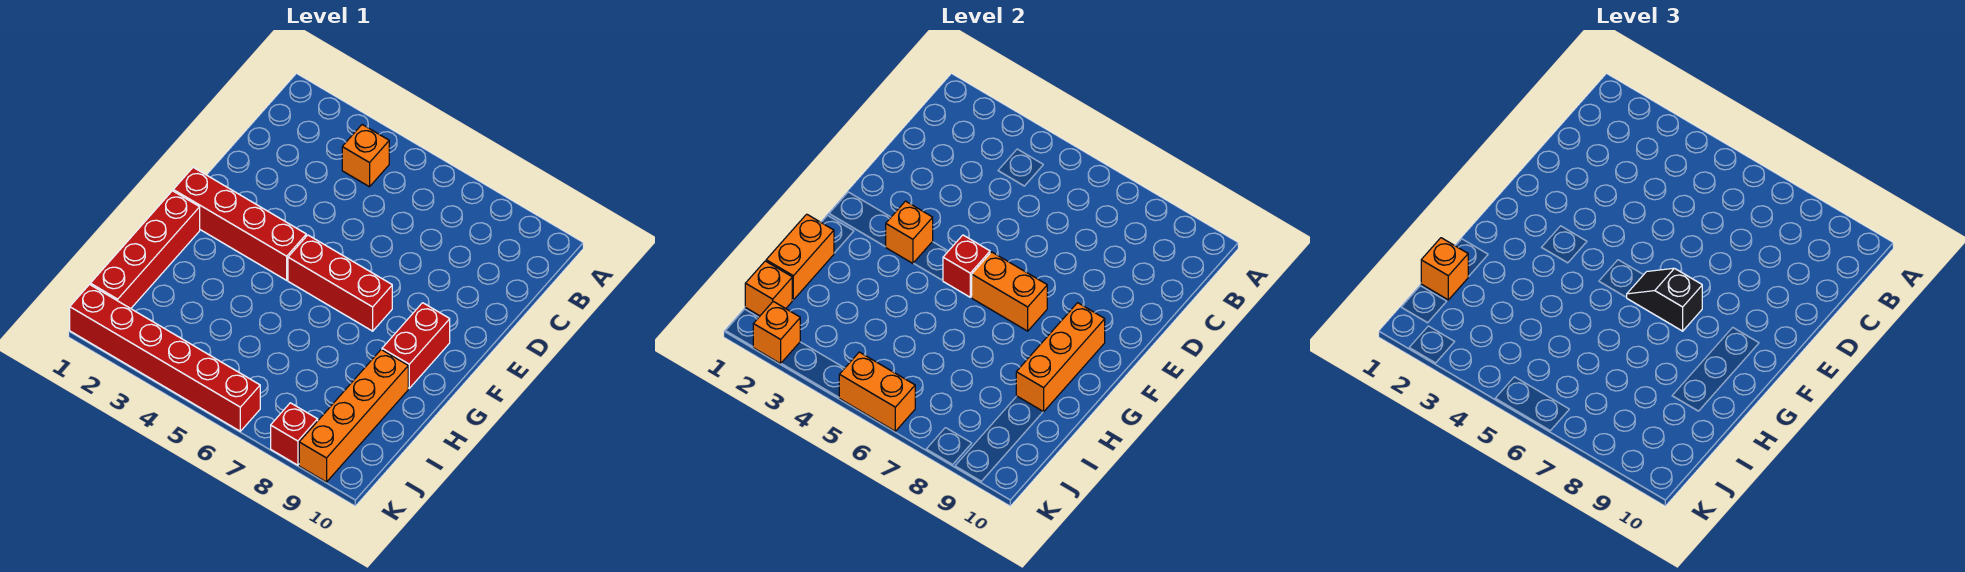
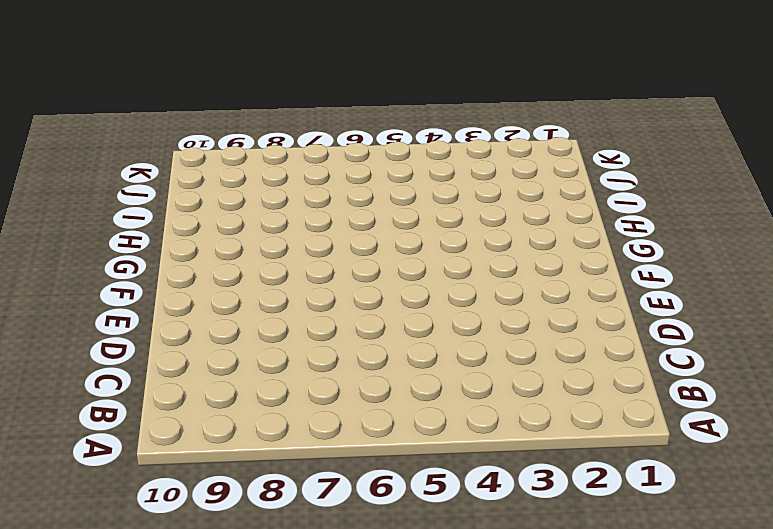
none -> orange brick B4 level 1
none -> red brick F1:F4 level 1
none -> red brick F5:F7 level 1

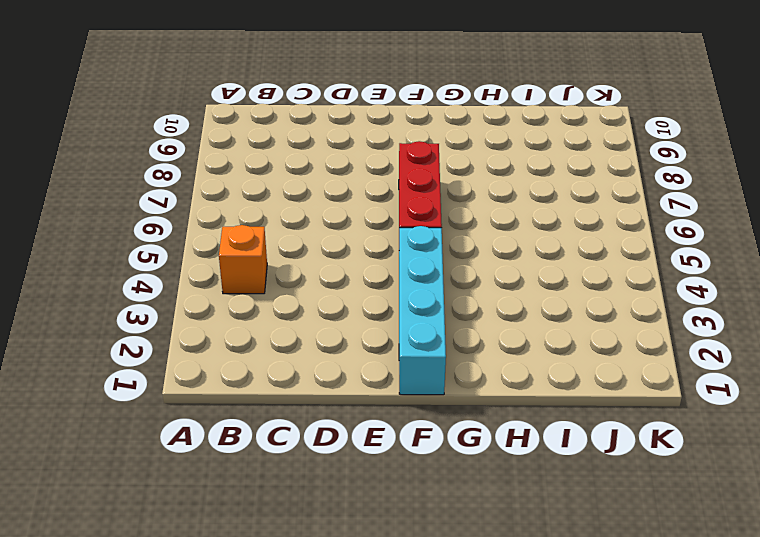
cyan brick F1:F4 level 1 -> red brick F1:F4 level 1
none -> red brick F9:G9 level 1
none -> red brick G1:J1 level 1
none -> orange brick H9:K9 level 1

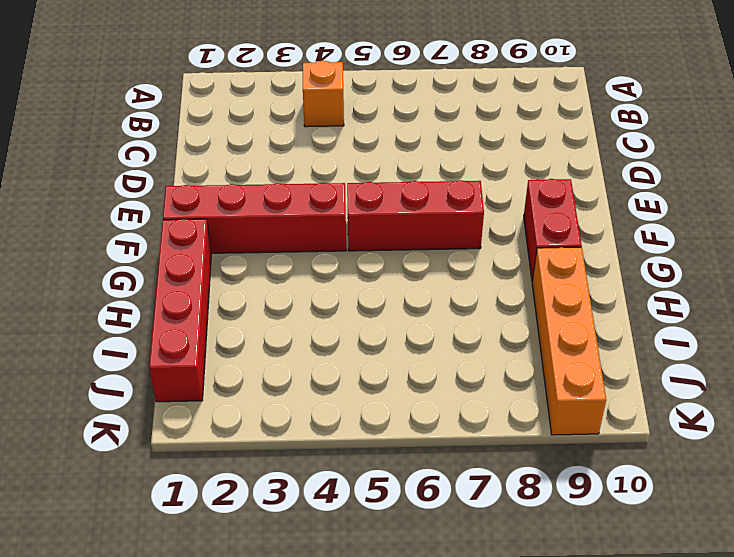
none -> red brick K1:K6 level 1
none -> red brick K8 level 1
none -> orange brick F3 level 2

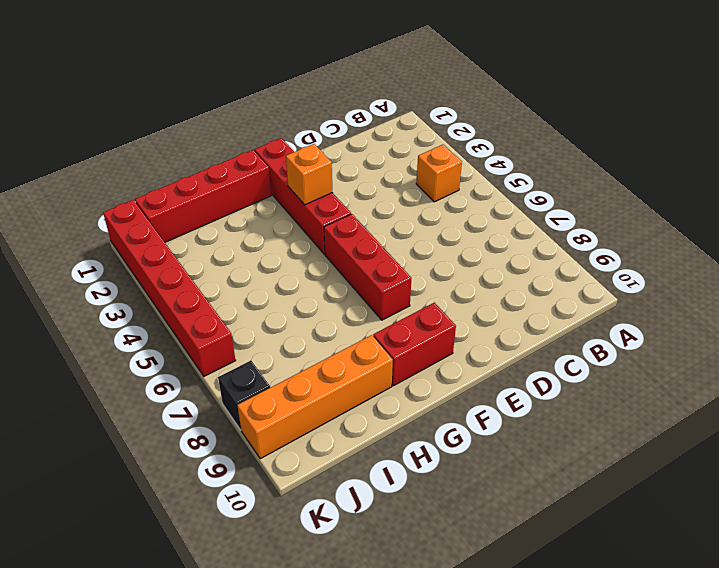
black brick K8 level 1 -> red brick K8 level 1
none -> red brick F5 level 2
none -> orange brick F6:F7 level 2
none -> orange brick F9:H9 level 2

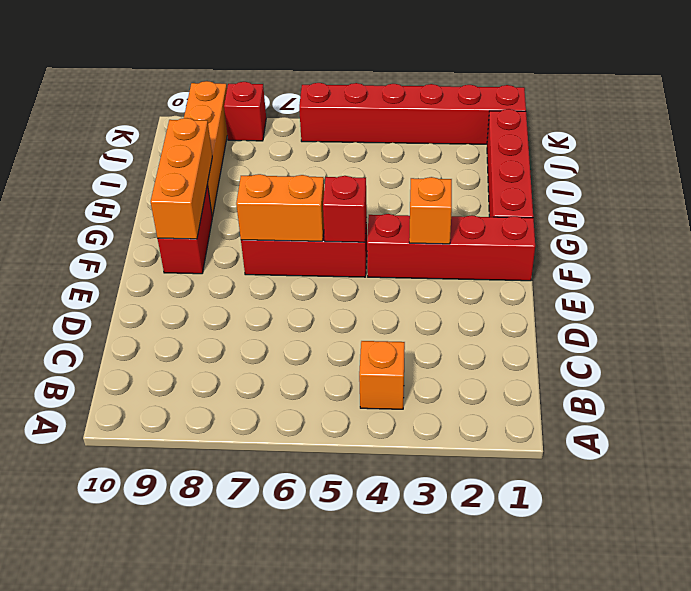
none -> orange brick H1:I1 level 2
none -> orange brick J1 level 2
none -> orange brick K2 level 2

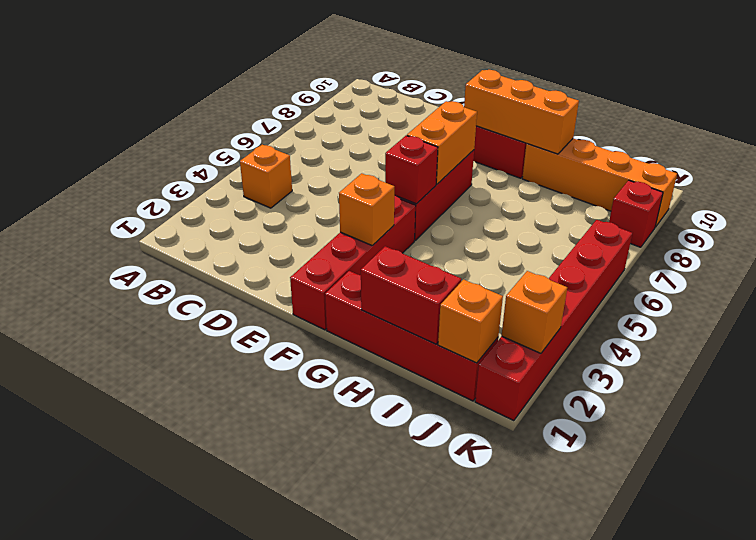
red brick H1:I1 level 2 -> orange brick H1:I1 level 2
none -> orange brick K5:K6 level 2
none -> black slope F6:F7 level 3 top 7
none -> orange brick I1 level 3

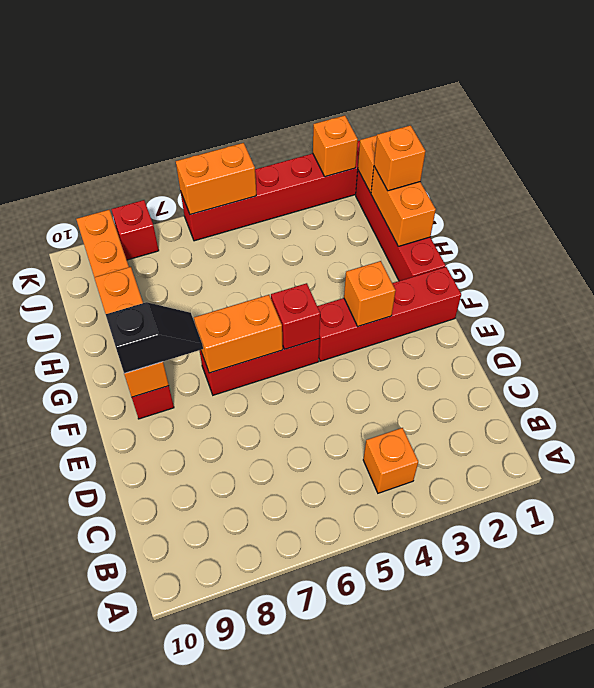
black slope F8:F9 level 3 top 9 -> black slope F6:F7 level 3 top 7

